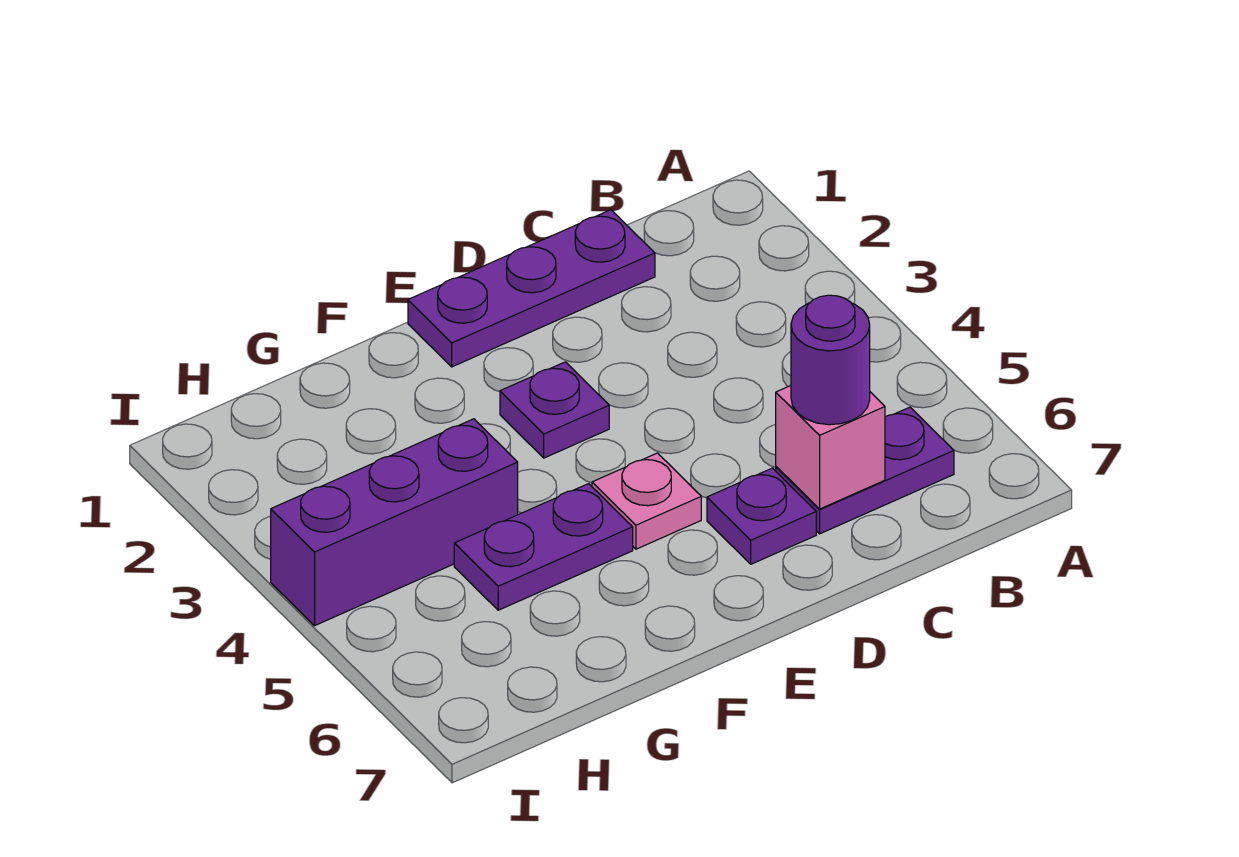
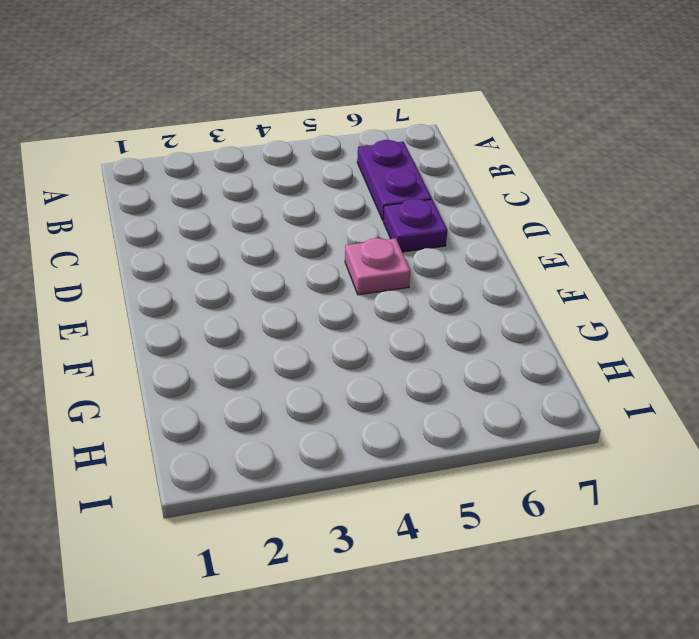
none -> purple plate C1:E1 level 1
none -> purple plate E3 level 1

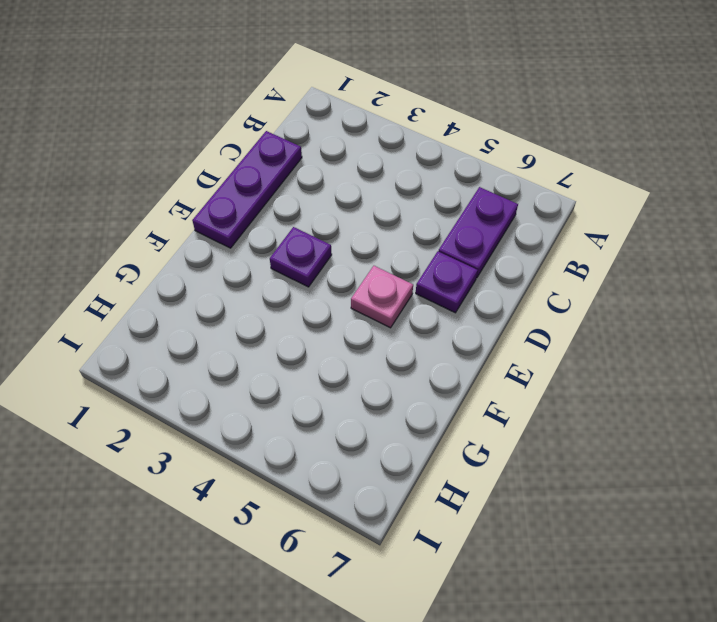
none -> purple plate F5:G5 level 1
none -> purple brick G4:I4 level 1

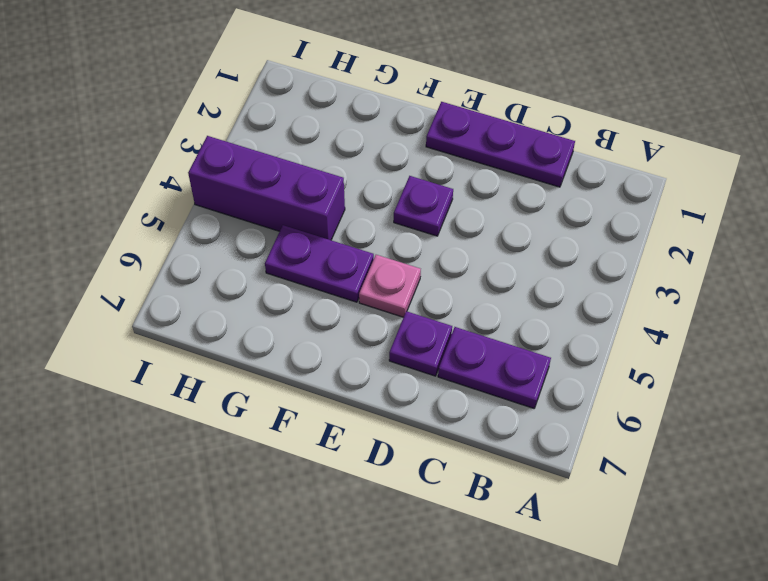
none -> pink brick C6 level 2
none -> purple round brick C6 level 3

